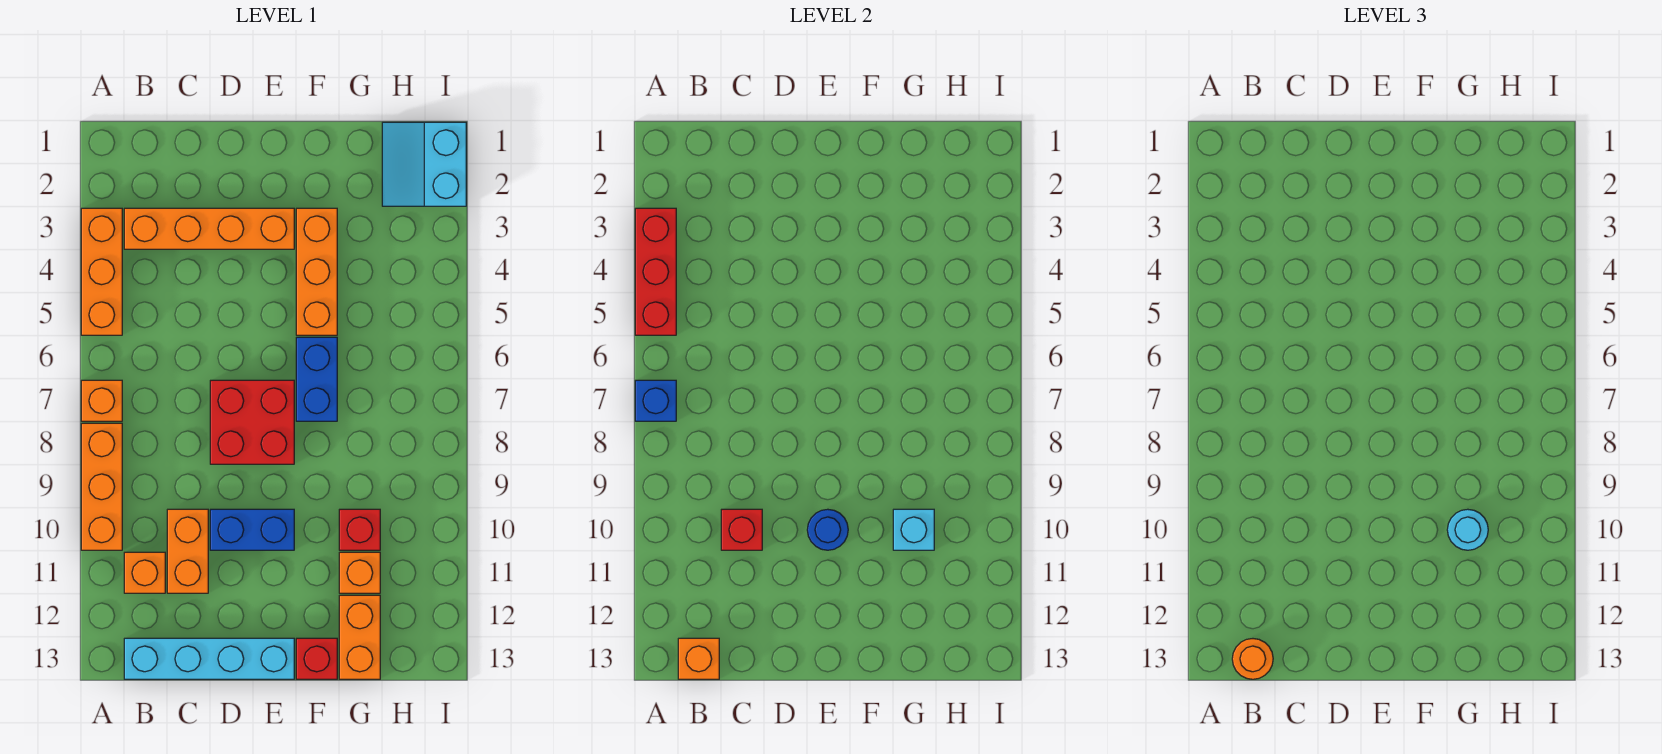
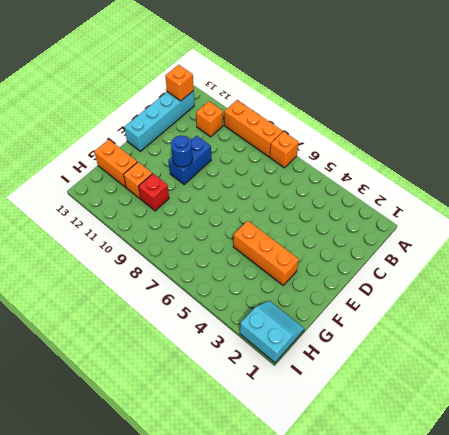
none -> orange brick A3:A5 level 1
none -> orange brick B3:E3 level 1
none -> orange brick C10:C11 level 1

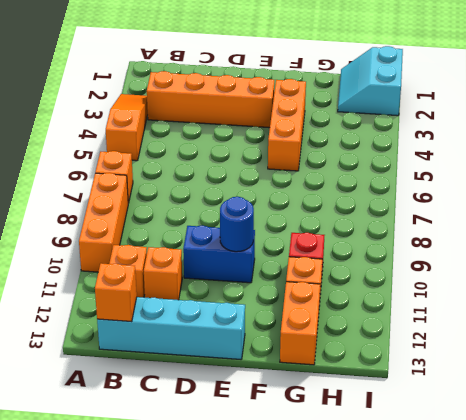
orange slope A3:A5 level 1 top 5 -> orange brick A3:A5 level 1
orange brick C11 level 1 -> orange brick C10:C11 level 1
none -> red brick D7:E8 level 1
none -> blue brick F6:F7 level 1
none -> red brick F13 level 1

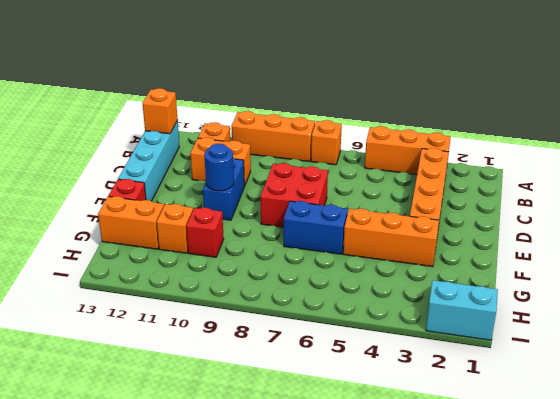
none -> red brick A3:A5 level 2
none -> blue brick A7 level 2
none -> red brick C10 level 2

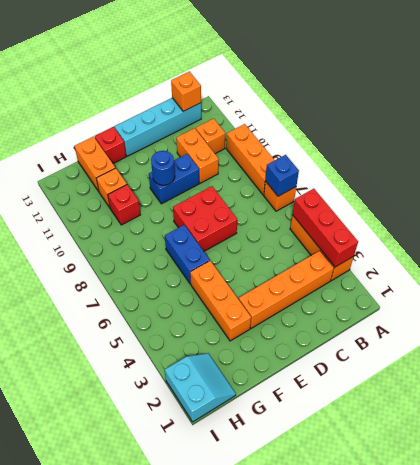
none -> red brick C10 level 2
none -> cyan brick G10 level 2
none -> orange round brick B13 level 3

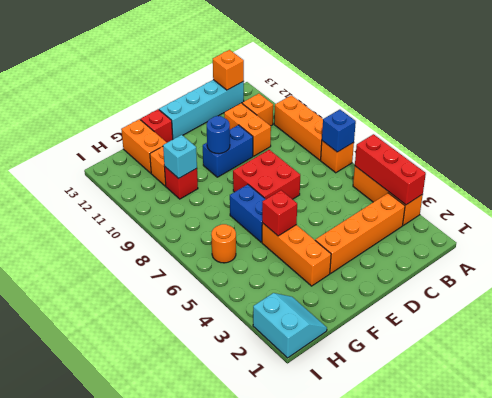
red brick F5 level 2 -> red brick C10 level 2
orange round brick H6 level 1 -> orange round brick B13 level 3
none -> cyan round brick G10 level 3

